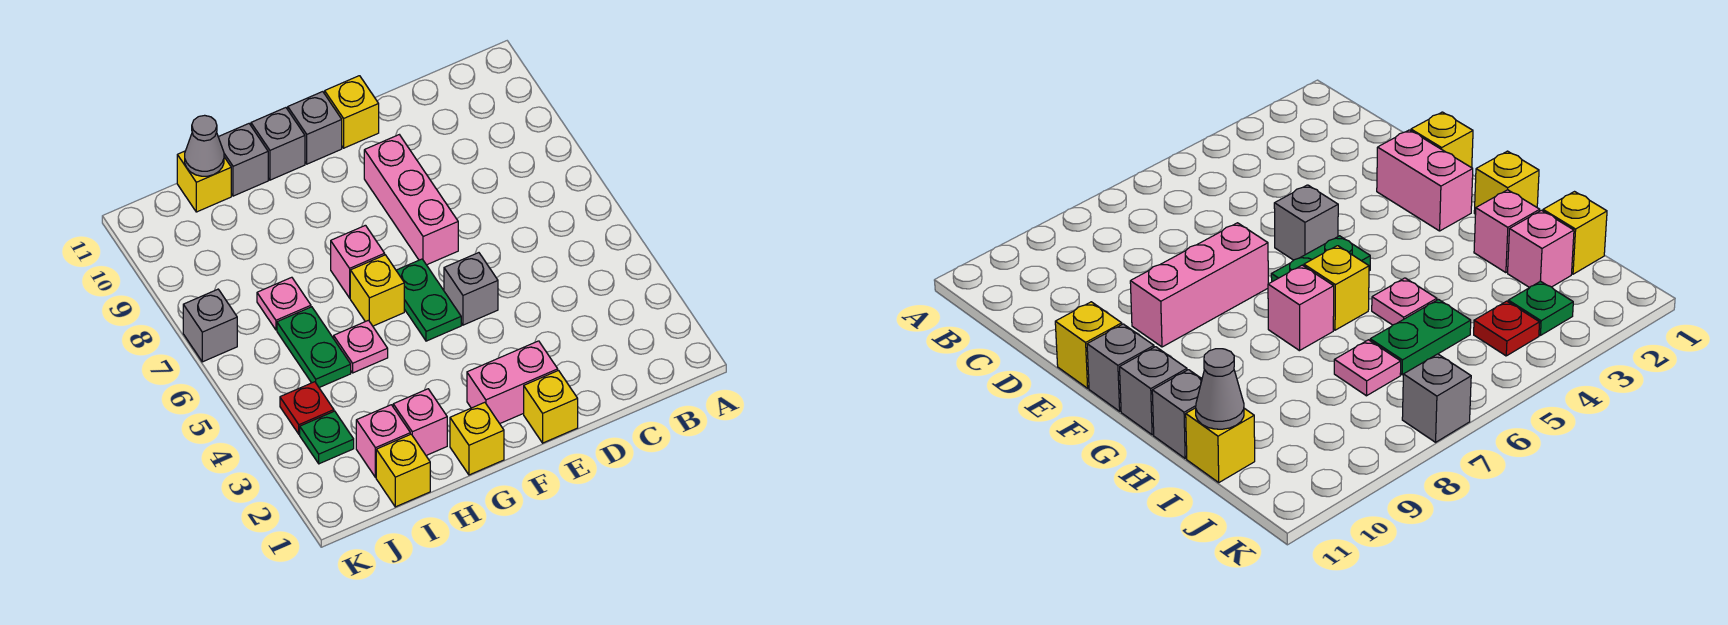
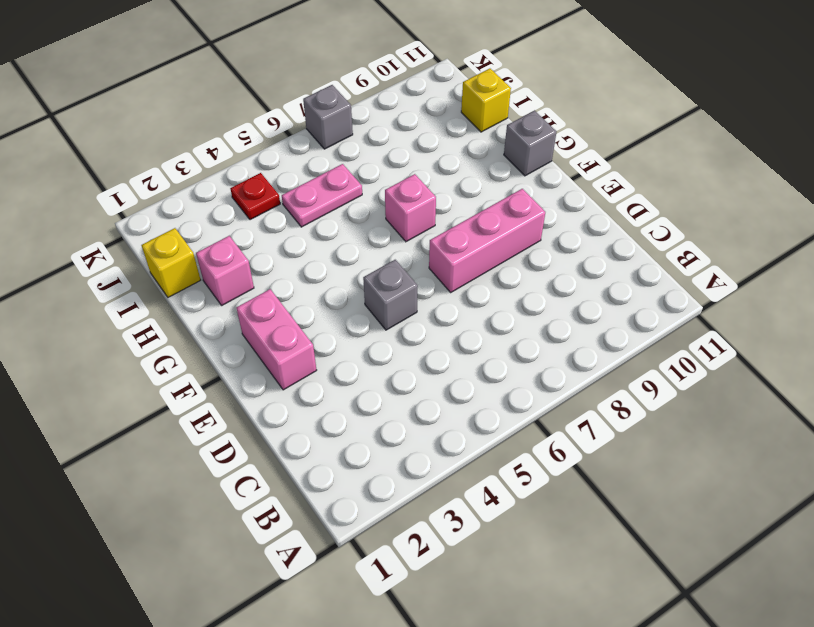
pink plate I5:I6 level 1 -> green plate I5:I6 level 1
none -> yellow brick E1 level 1
none -> yellow brick E11 level 1
none -> green plate F5:F6 level 1

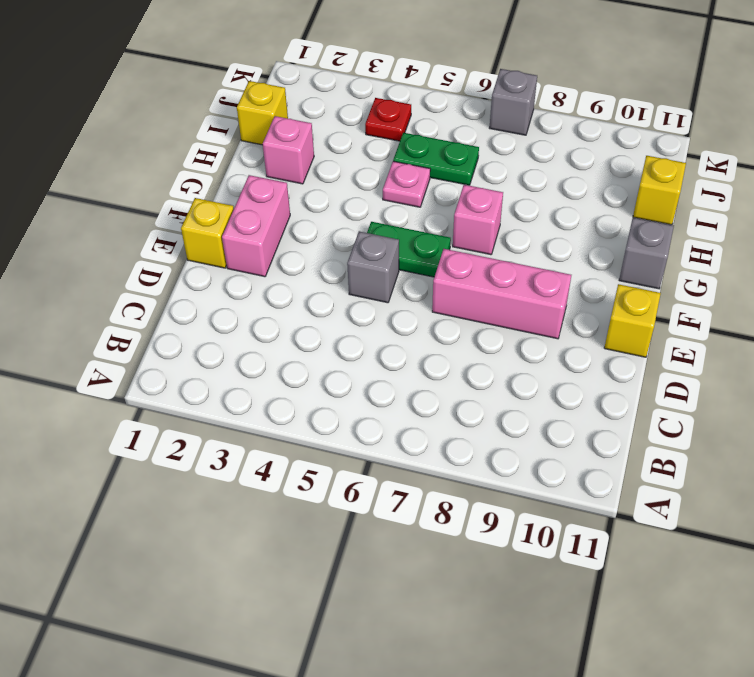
none -> grey brick F11 level 1
none -> yellow brick G1 level 1
none -> yellow brick G6 level 1

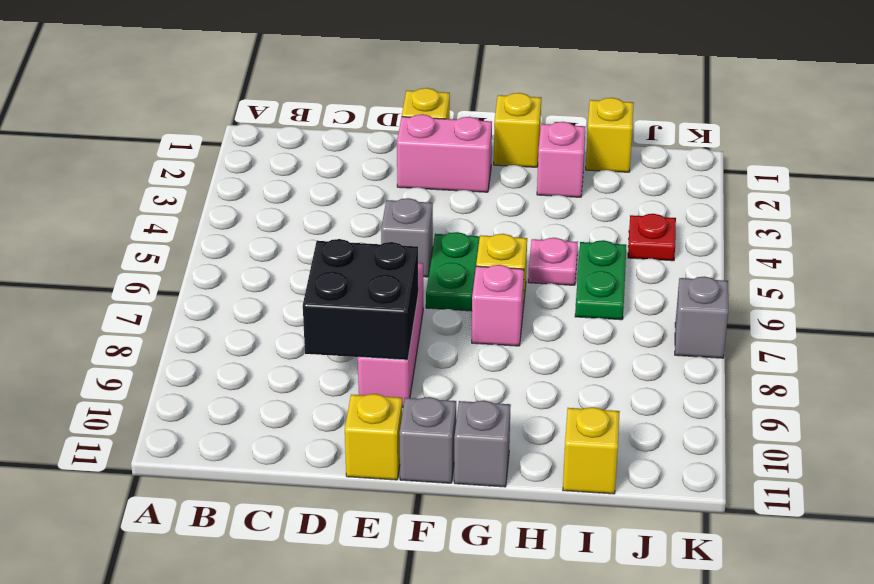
black brick D8:E9 level 2 -> none
none -> grey brick H11 level 1
none -> pink brick I2 level 1
none -> pink plate I7 level 1

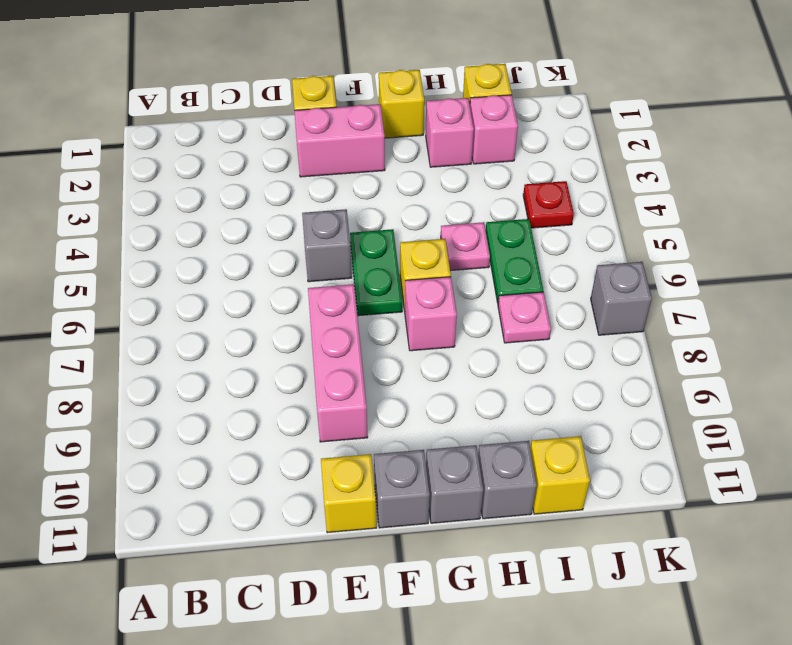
none -> green plate J3 level 1
none -> grey cone I11 level 2

